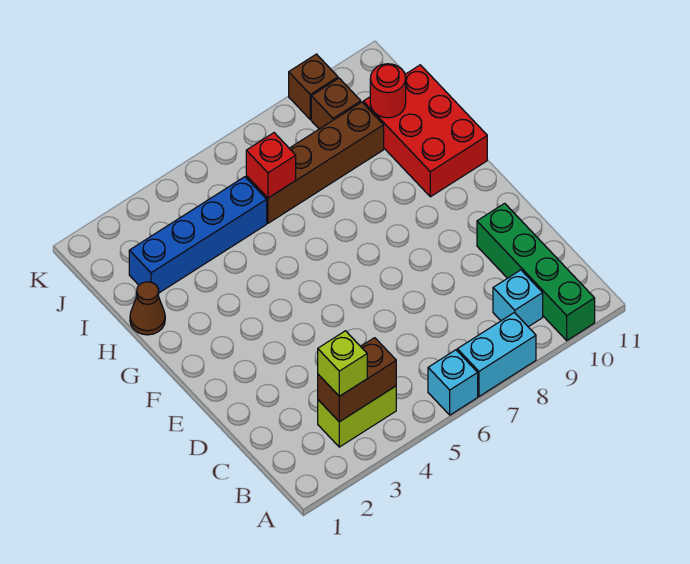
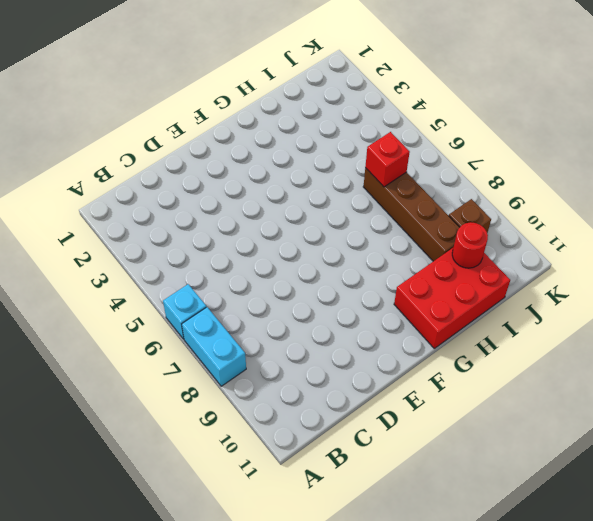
none -> green brick A10:D10 level 1
none -> lime brick B3:B4 level 1
none -> cyan brick B9 level 1

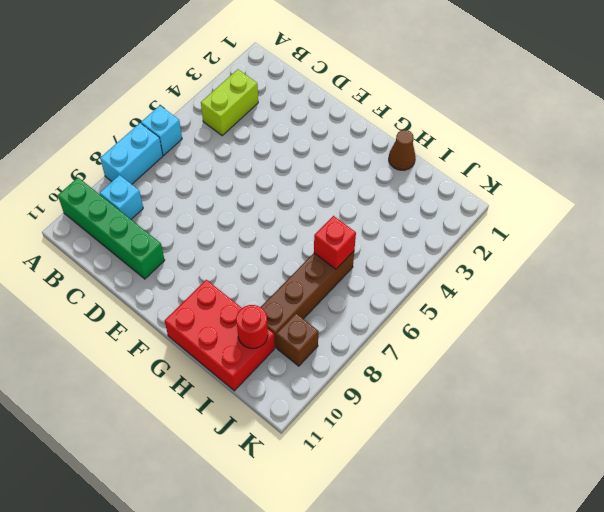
none -> blue brick I2:I5 level 1
none -> brown brick K9 level 1
none -> brown brick B3:B4 level 2

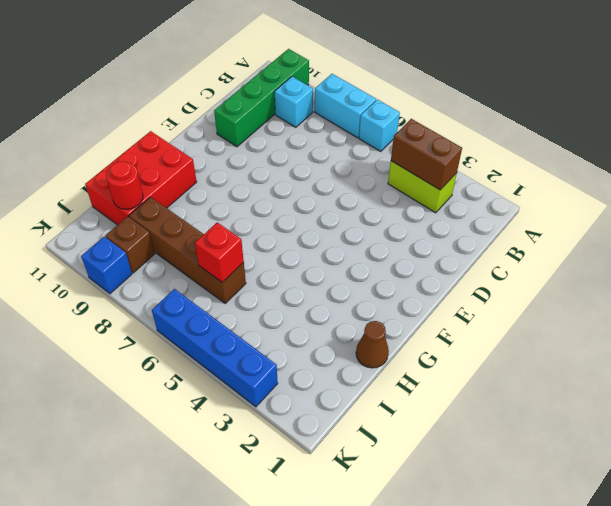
blue brick K3:K6 level 1 -> blue brick I2:I5 level 1
blue brick K9 level 1 -> brown brick K9 level 1
none -> lime brick B3 level 3

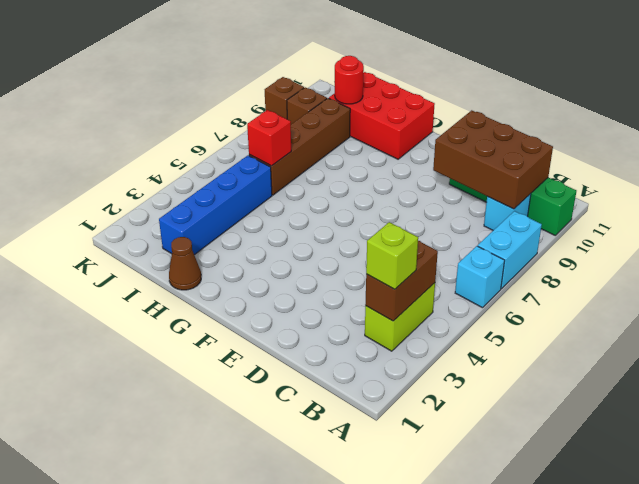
brown brick B9:D10 level 2 -> none

